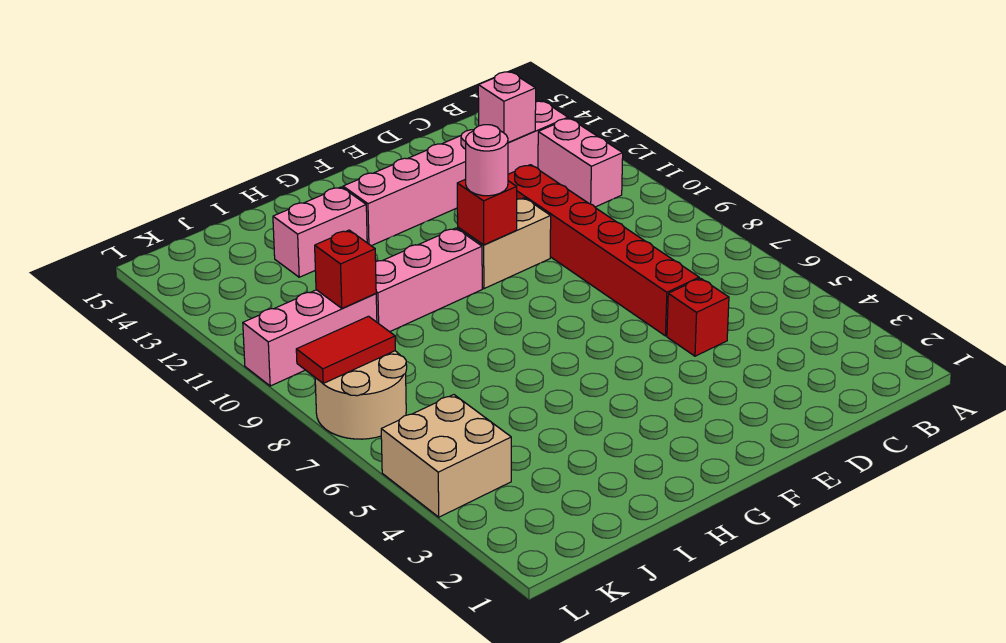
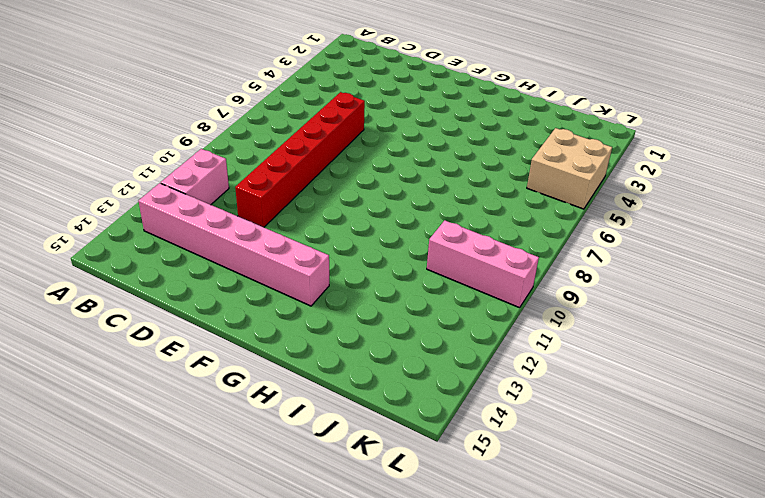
none -> red brick D5 level 1
none -> tan brick E10:F10 level 1
none -> pink brick G10:I10 level 1

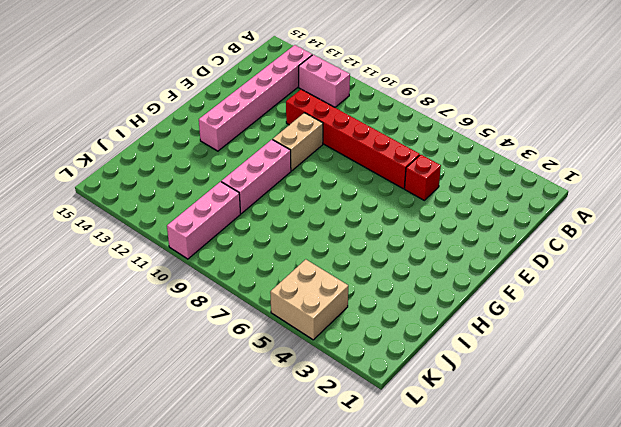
none -> pink brick H13:I13 level 1
none -> tan round brick K7:L8 level 1
none -> pink brick C13 level 2

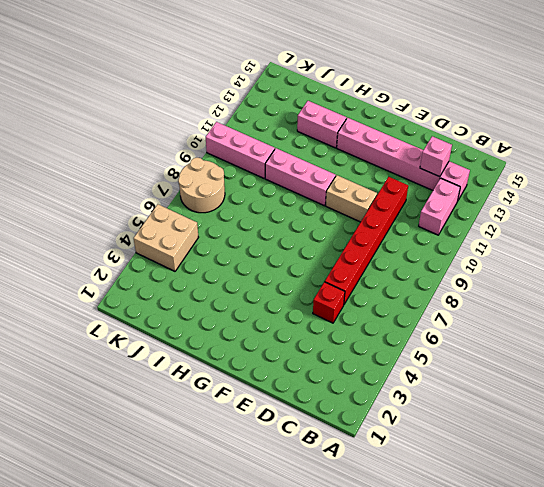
none -> red brick F10 level 2
none -> red brick J10 level 2
none -> red tile K8:L8 level 2

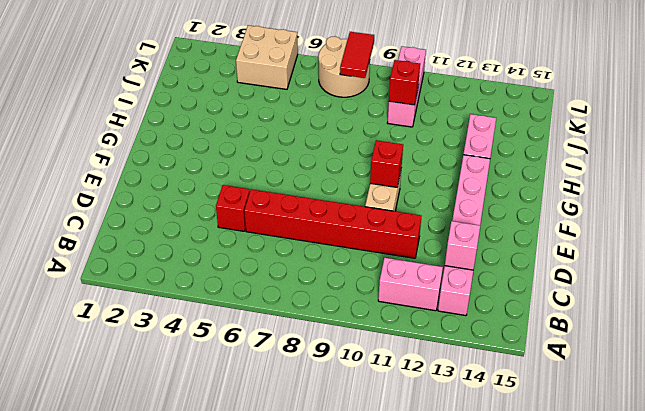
none -> pink brick G10:I10 level 1
none -> pink round brick F10 level 3

